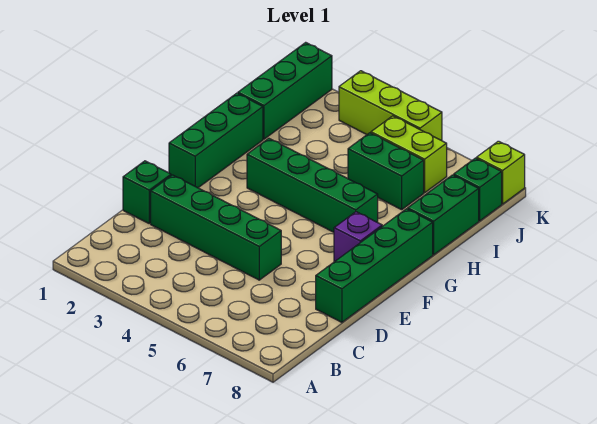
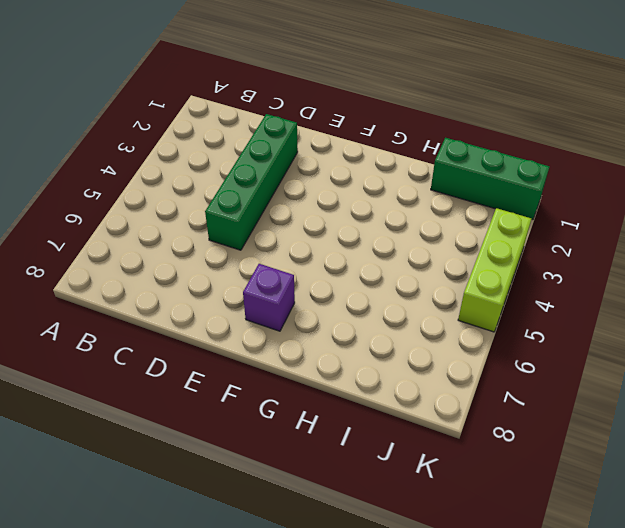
none -> green brick D1 level 1
none -> green brick D8:G8 level 1
none -> green brick F1:H1 level 1

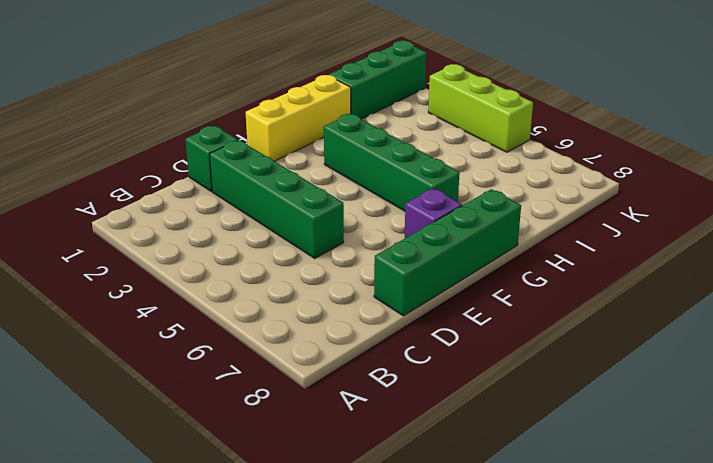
yellow brick F1:H1 level 1 -> green brick F1:H1 level 1
none -> green brick H8:I8 level 1
none -> green brick I5:I6 level 1
none -> lime brick J5:J6 level 1

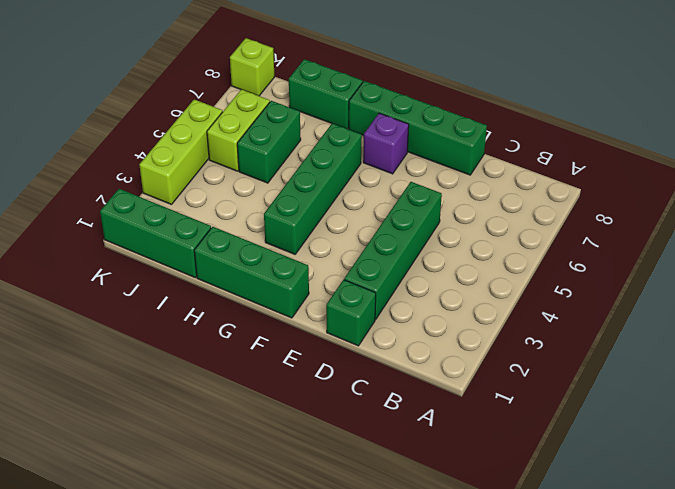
none -> green brick J8 level 1

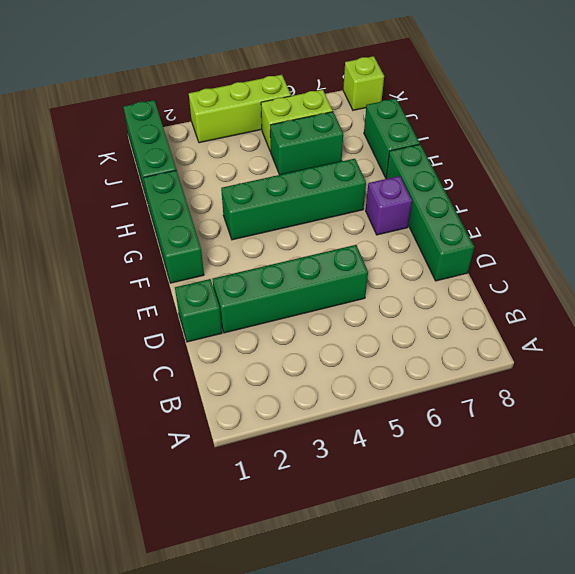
none -> green brick J8 level 1

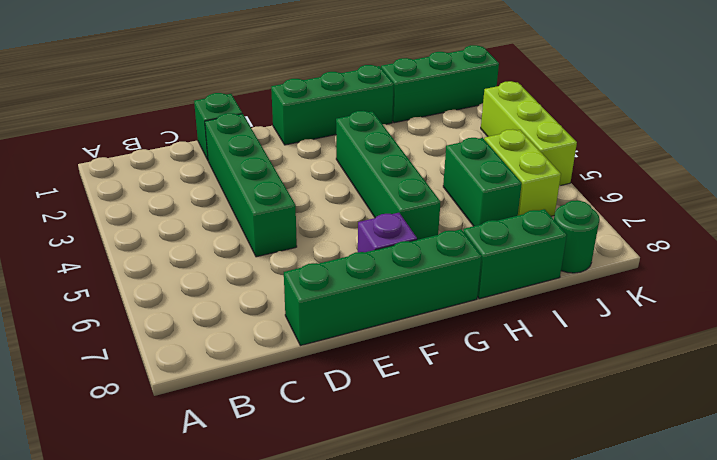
green round brick J8 level 1 -> green brick J8 level 1
none -> lime brick K8 level 1

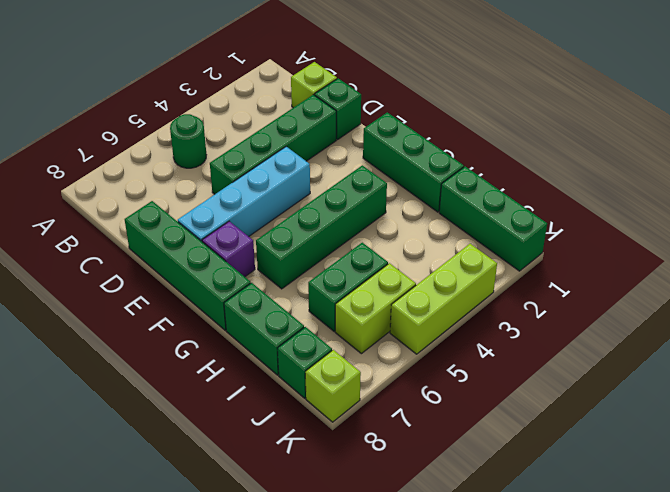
green round brick B5 level 1 -> none
lime brick C1 level 1 -> none
cyan brick E4:E7 level 1 -> none

